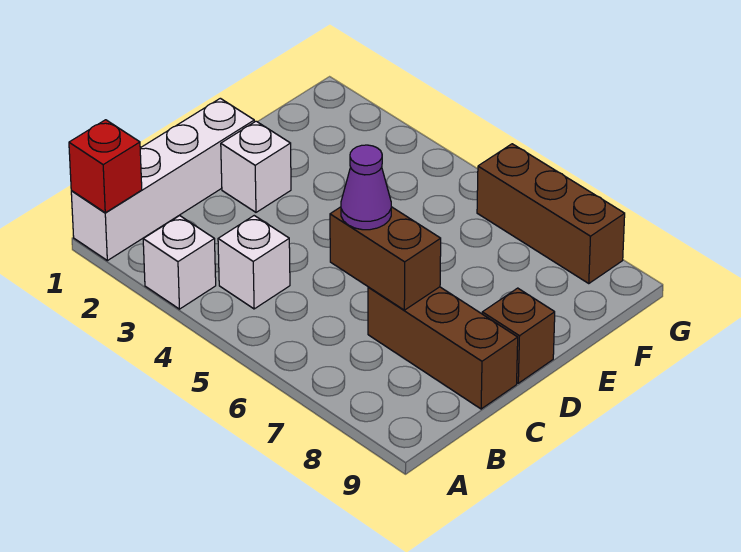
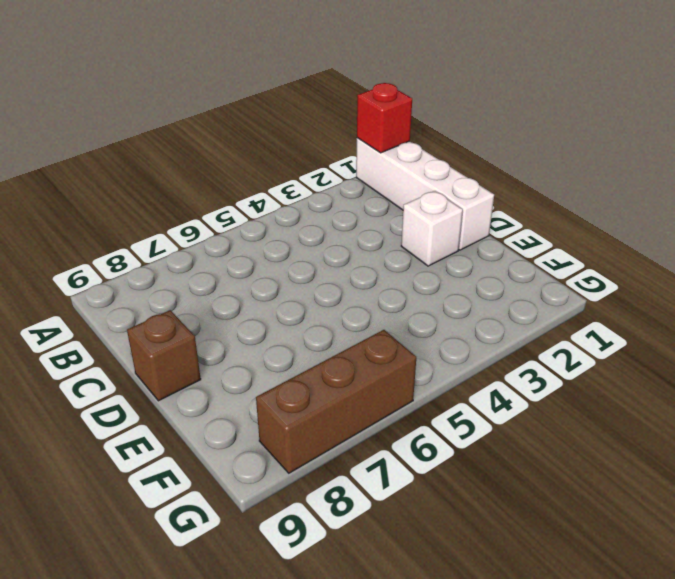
none -> white brick A3 level 1
none -> white brick B4 level 1

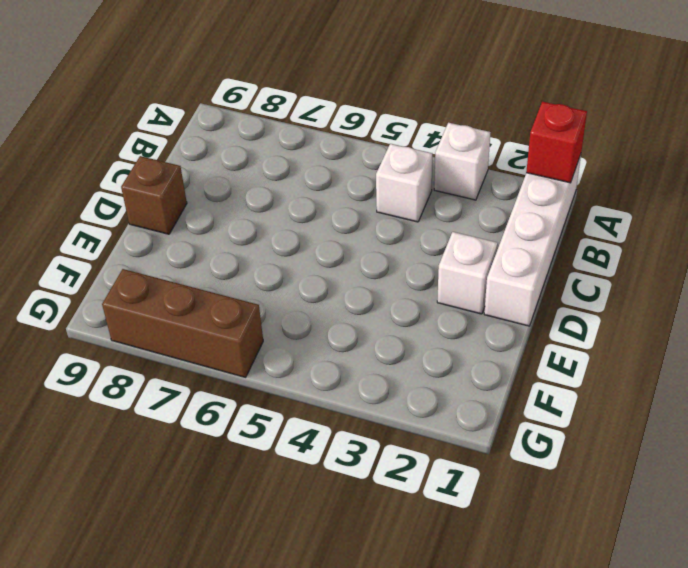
none -> brown brick C7:C9 level 1
none -> brown brick C6:C7 level 2

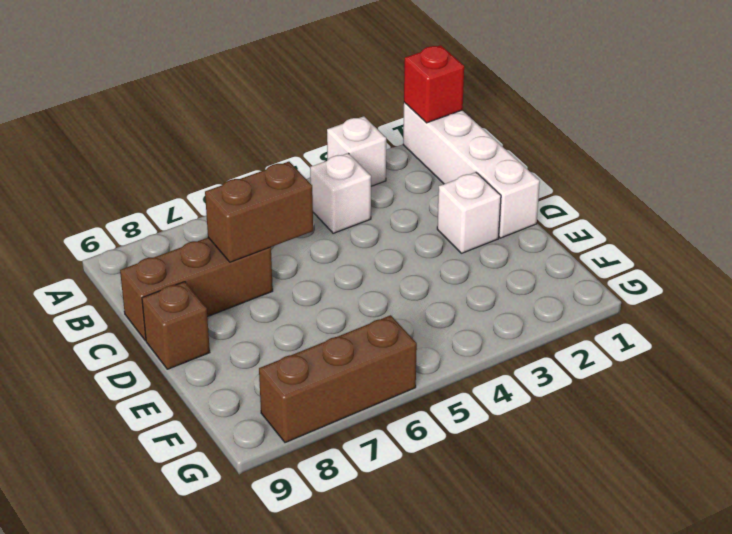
none -> purple cone C6 level 3

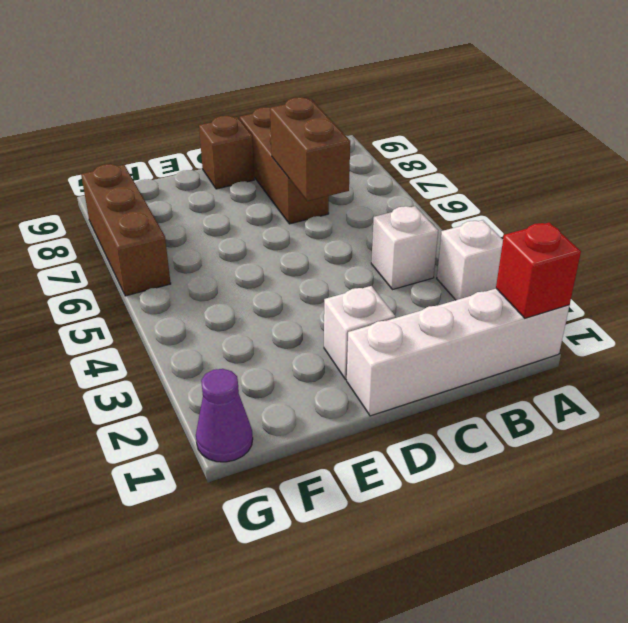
purple cone G1 level 1 -> purple cone C6 level 3

